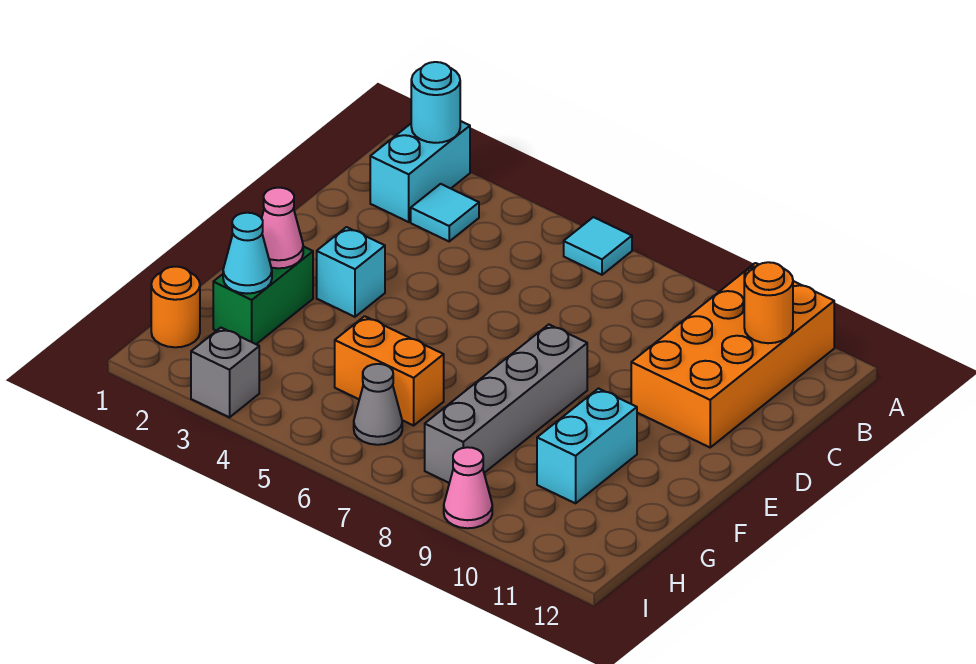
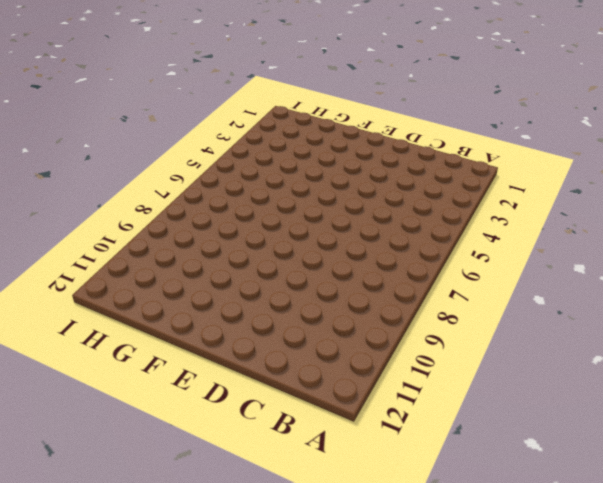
none -> cyan brick A2:B2 level 1
none -> cyan tile A6 level 1
none -> orange brick A10:D11 level 1

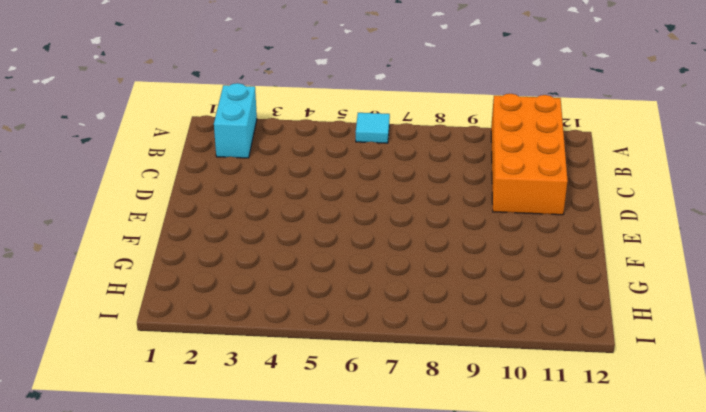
none -> cyan tile B3 level 1
none -> cyan brick E3 level 1
none -> grey brick E8:H8 level 1

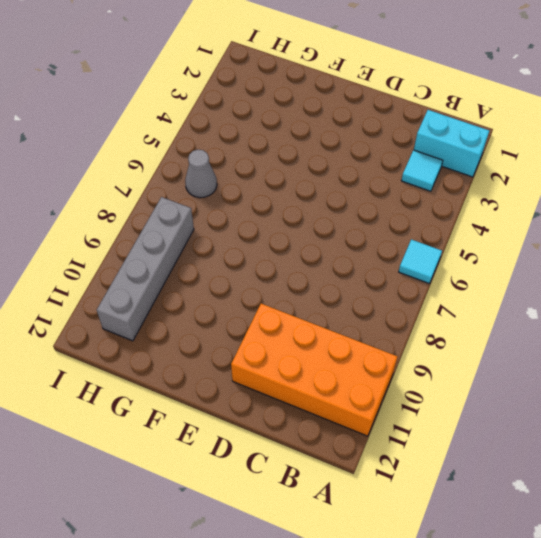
grey brick H8:H11 level 1 -> grey brick E8:H8 level 1
none -> cyan brick E3 level 1
none -> green brick F2:G2 level 1
none -> cyan brick F10:G10 level 1

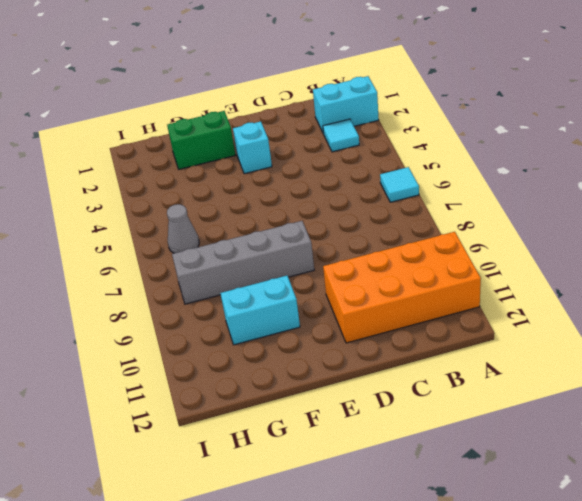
none -> orange brick G5:G6 level 1
none -> orange round brick H1 level 1
none -> grey brick I3 level 1

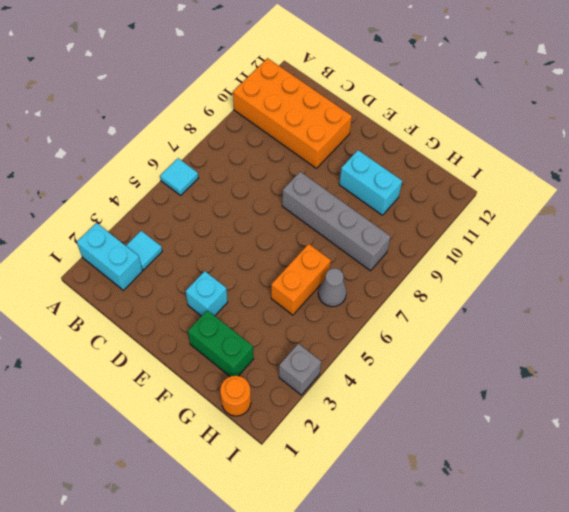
none -> pink cone I9 level 1
none -> cyan round brick A2 level 2
none -> orange round brick B11 level 2

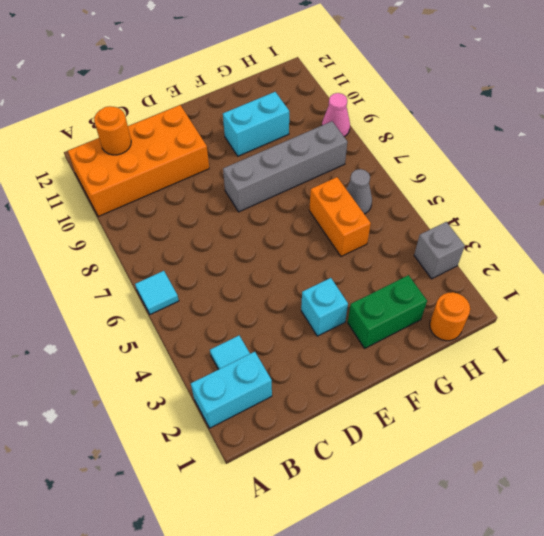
none -> cyan round brick A2 level 2
none -> pink cone F2 level 2
none -> cyan cone G2 level 2

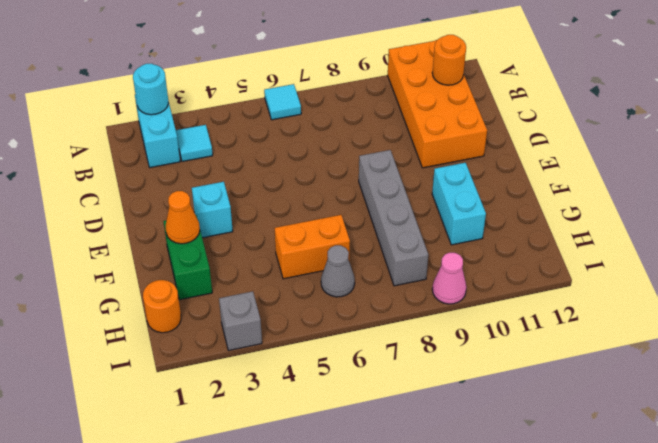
orange cone F2 level 2 -> pink cone F2 level 2
none -> cyan cone G2 level 2

